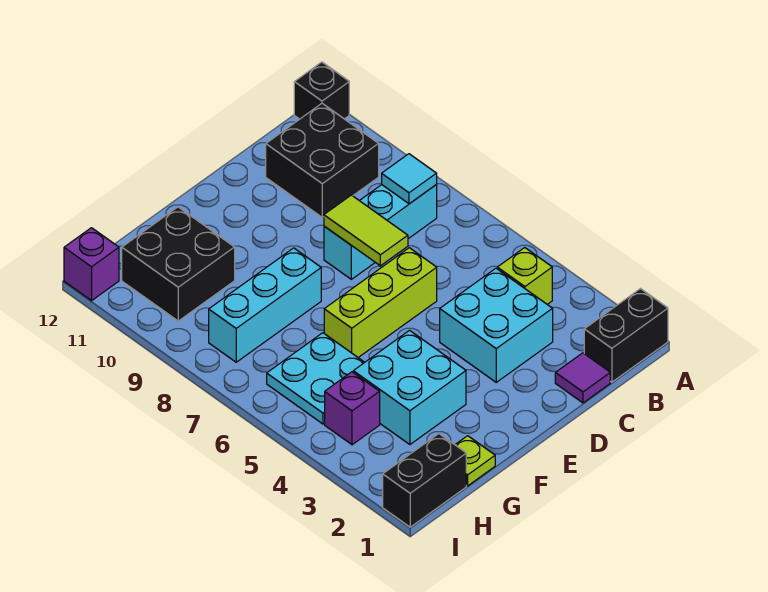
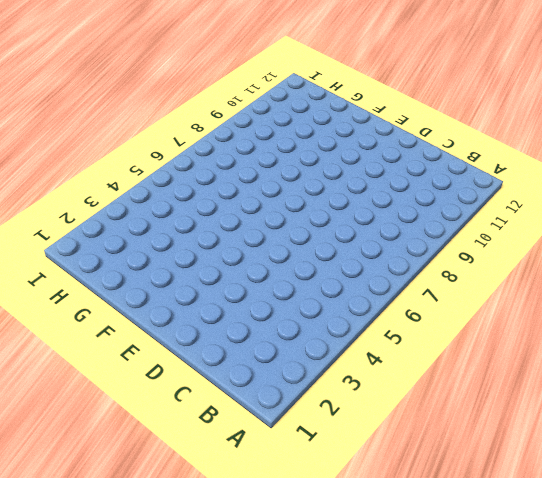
none -> black brick A1:B1 level 1
none -> black brick A12 level 1
none -> lime brick B4 level 1

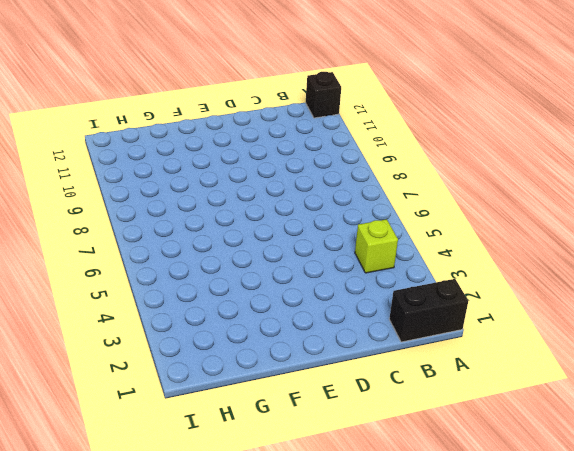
none -> cyan brick B8:D8 level 1
none -> black brick B10:C11 level 1
none -> purple tile C1 level 1

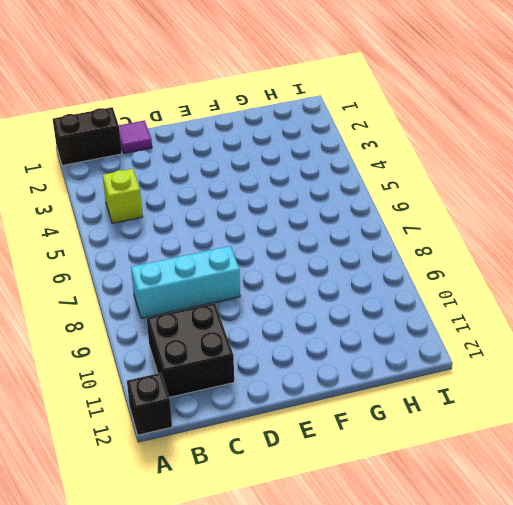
none -> cyan brick C3:D4 level 1
none -> lime brick D6:F6 level 1
none -> cyan brick F3:G4 level 1

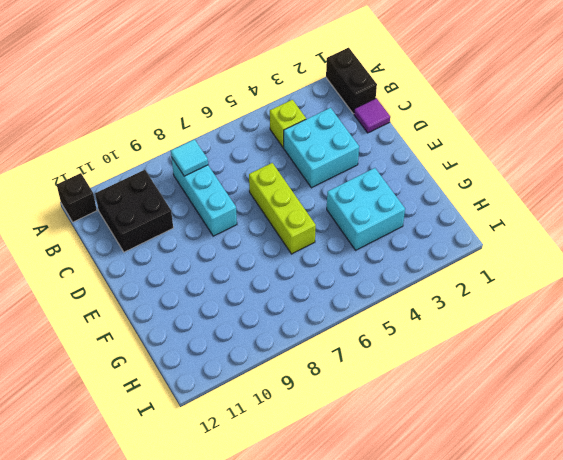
none -> cyan brick F8:H8 level 1
none -> lime plate G1 level 1
none -> cyan plate G5:H6 level 1

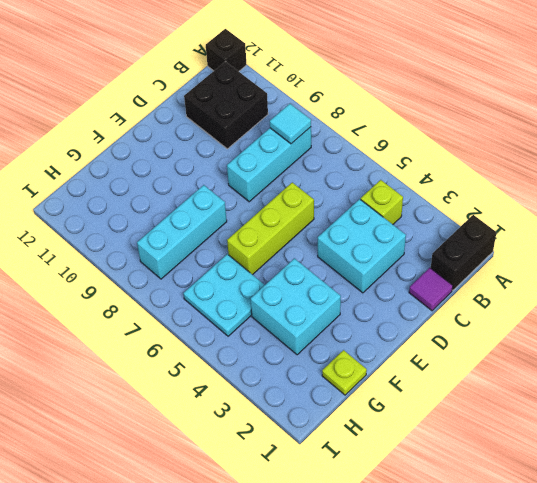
none -> black brick G10:H11 level 1
none -> black brick H1:I1 level 1
none -> purple brick H4 level 1

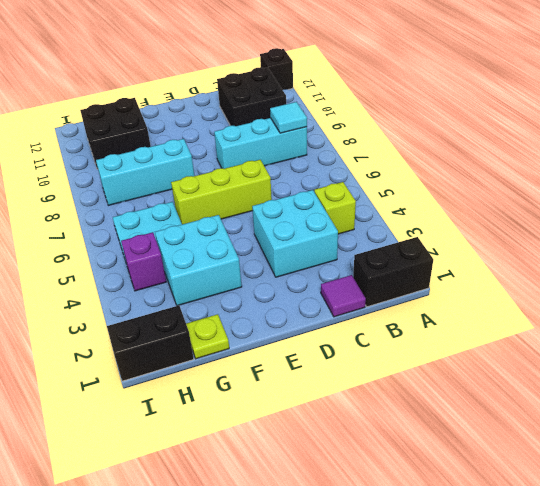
none -> purple brick I12 level 1
none -> lime tile D7:D8 level 2

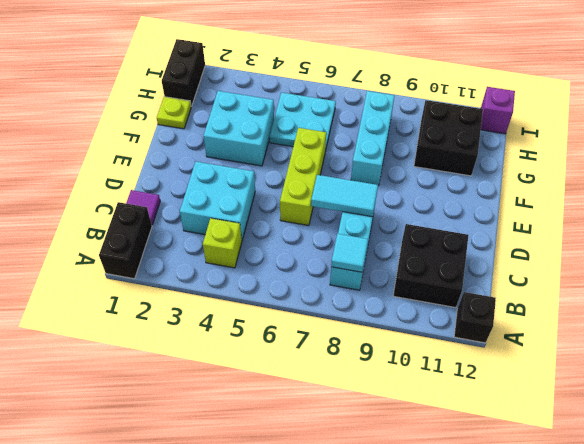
cyan tile D7:D8 level 2 -> lime tile D7:D8 level 2
none -> purple brick H4 level 1

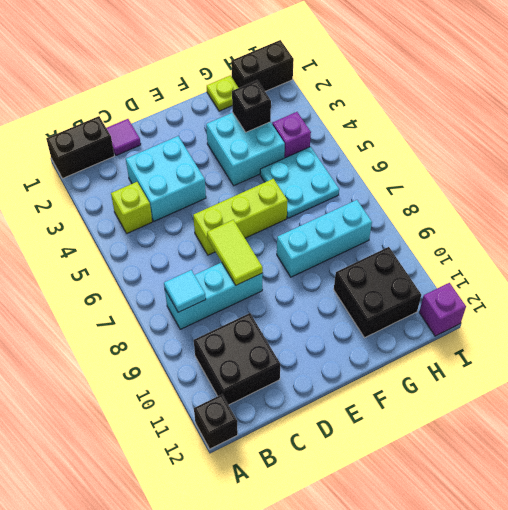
black brick G3 level 2 -> none

